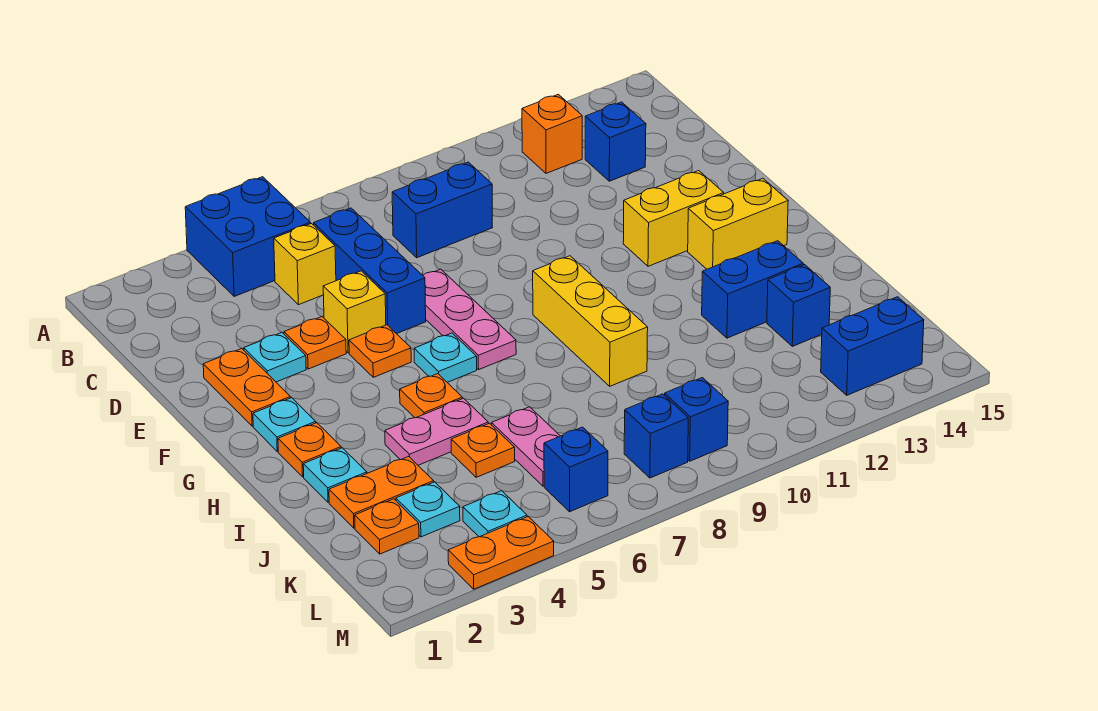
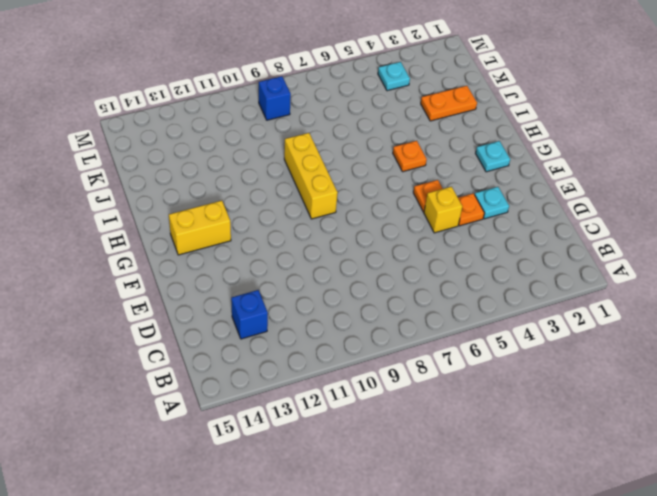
none -> blue brick A4:B5 level 1
none -> orange brick B12 level 1
none -> yellow brick C5 level 1
none -> blue brick C6:E6 level 1

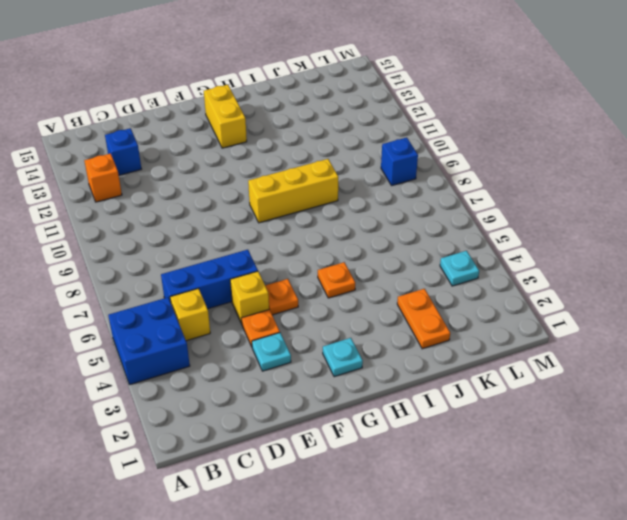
none -> blue brick C8:C9 level 1
none -> orange plate E2:F2 level 1
none -> pink plate E7:G7 level 1
none -> yellow brick F12:F13 level 1

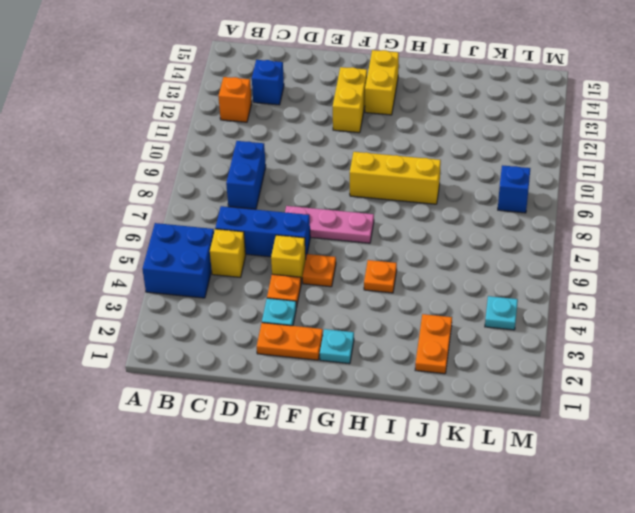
none -> cyan plate G6 level 1
none -> orange plate H2 level 1
none -> cyan plate I2 level 1
none -> pink plate I4:I5 level 1

